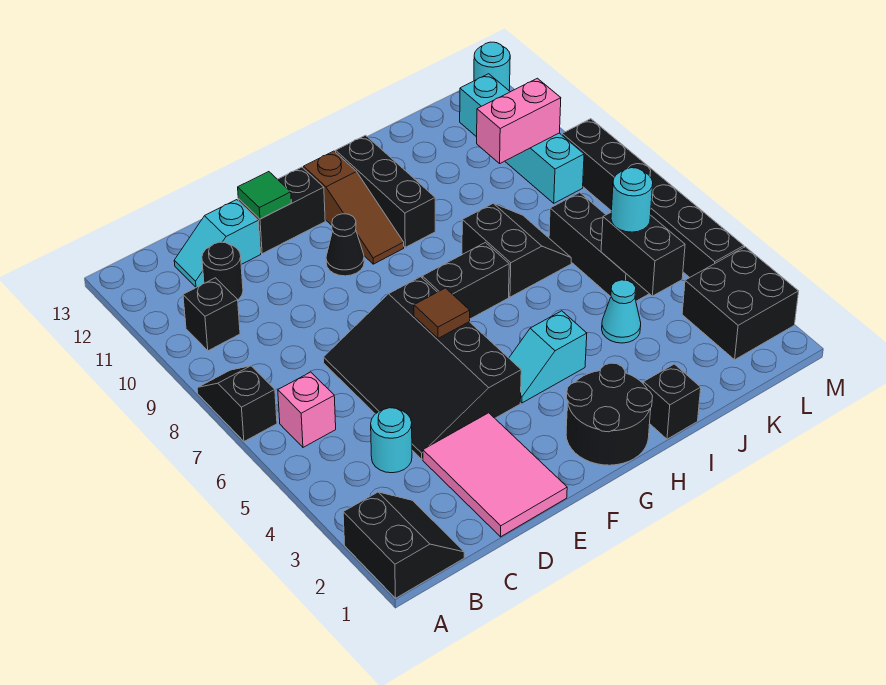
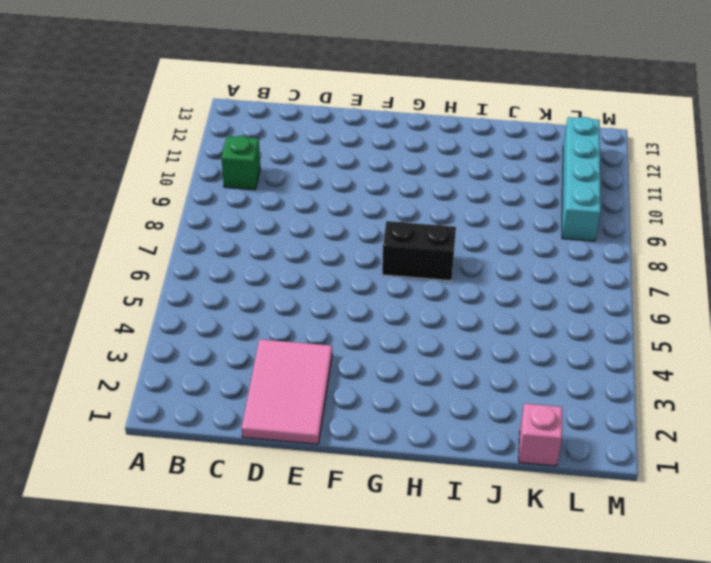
green brick B10 level 1 -> black brick B10 level 1
pink brick K1 level 1 -> pink brick B6 level 1
none -> black slope A1:B2 level 1 top A
none -> black slope A7:A8 level 1 top 7
none -> cyan round brick C4 level 1

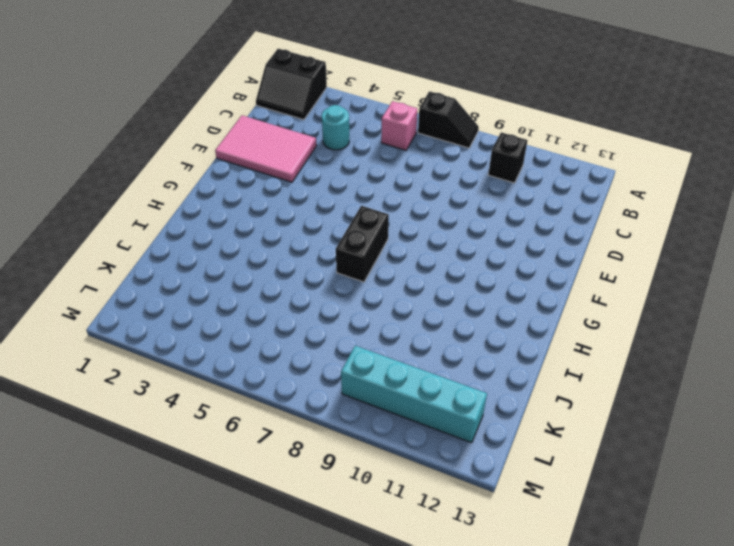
none -> black round brick C11 level 1
none -> cyan slope C12:D12 level 1 top D
none -> black slope D4:F7 level 1 top F

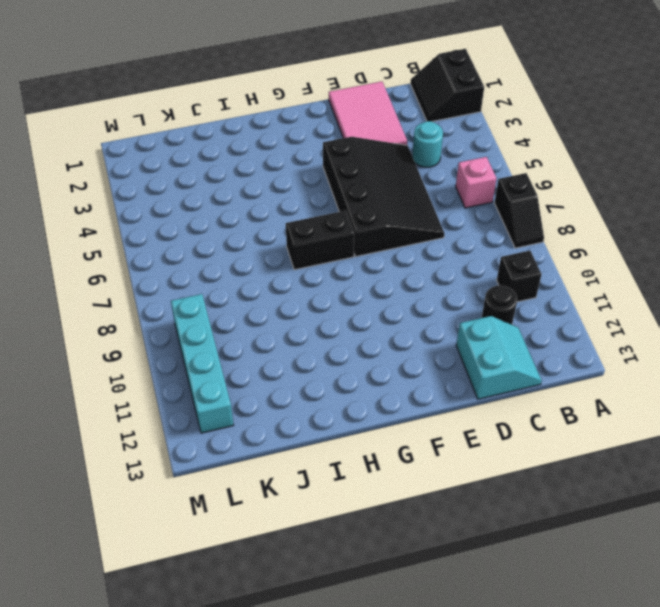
cyan slope C12:D13 level 1 top D -> cyan slope C12:D12 level 1 top D
none -> black brick E12:F12 level 1
none -> black cone F10 level 1
none -> black round brick G1:H2 level 1

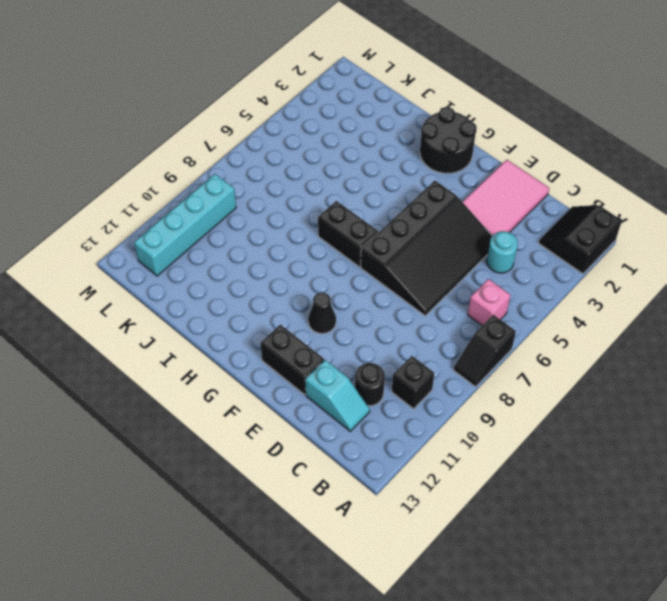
none -> cyan slope G4:H4 level 1 top H
none -> brown slope G10:G12 level 1 top 12
none -> black brick H10:H12 level 1

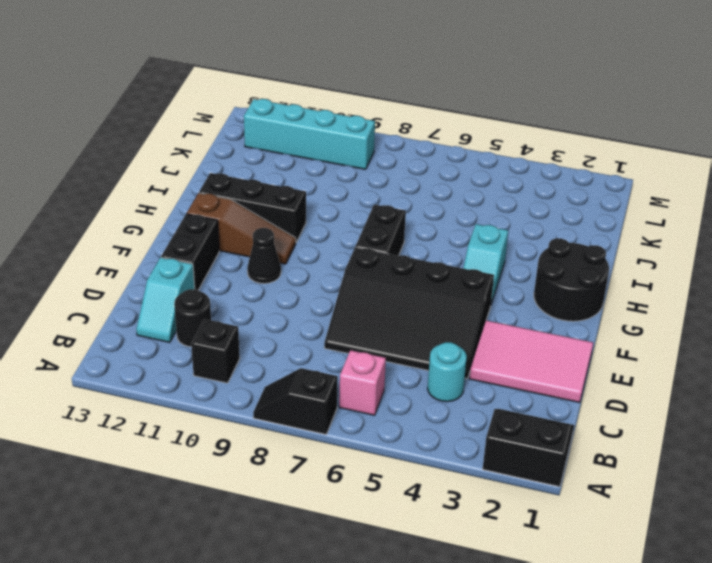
none -> black brick I1 level 1
none -> black slope I7:J8 level 1 top I
none -> cyan cone J4 level 1

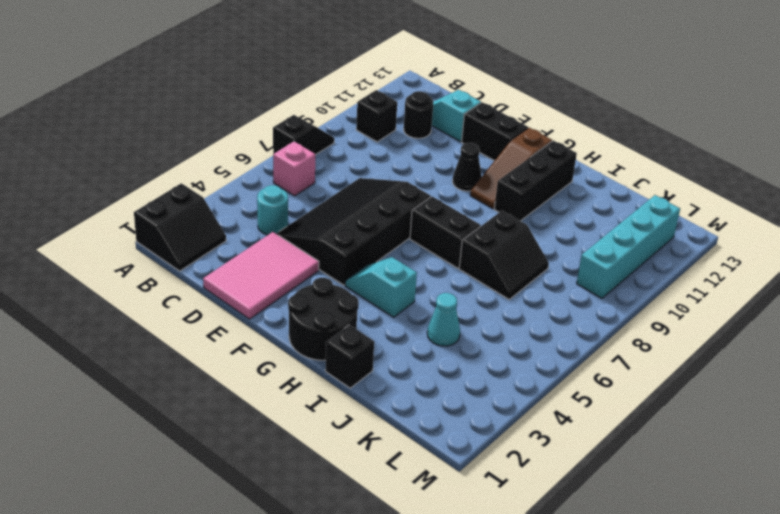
none -> black brick K5:K7 level 1
none -> black brick L2:M3 level 1
none -> black brick M4:M9 level 1

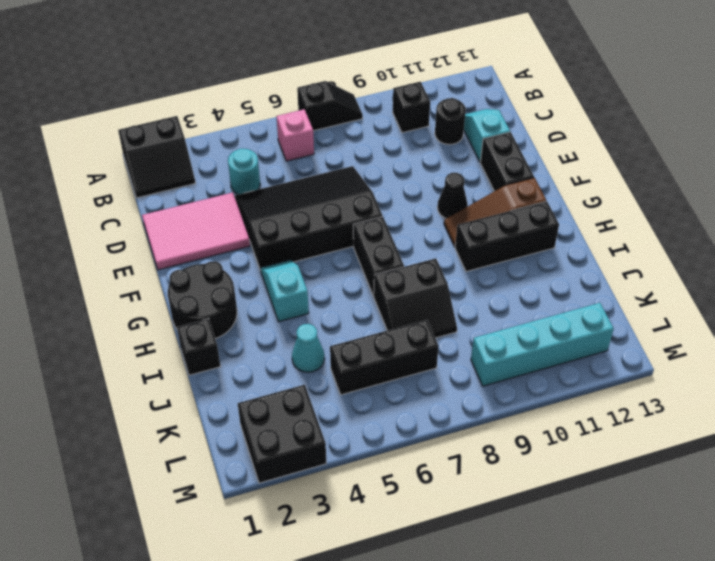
none -> black brick M4:M9 level 1
none -> cyan round brick M13 level 1
none -> green tile E12 level 2

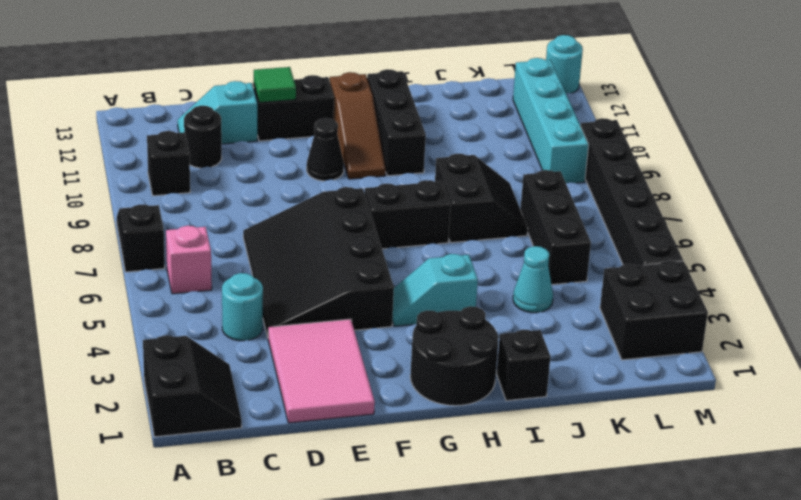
none -> brown tile F6 level 2
none -> black brick K4:K5 level 2
none -> pink brick K10:L10 level 2

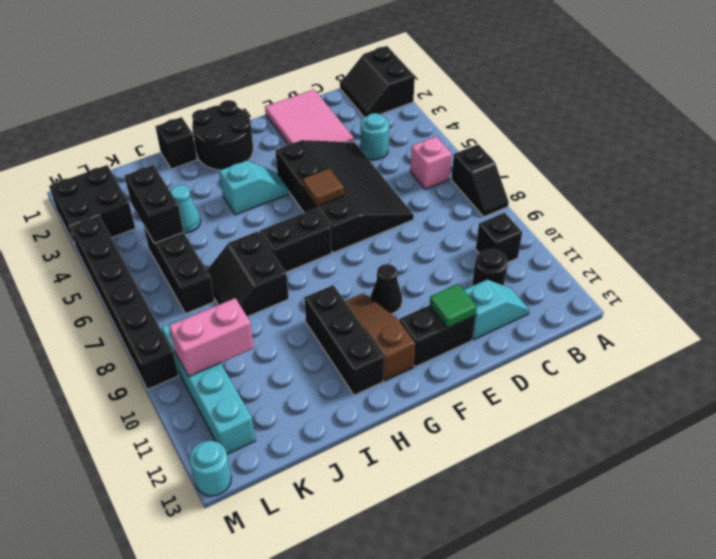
none -> cyan round brick K5 level 3

